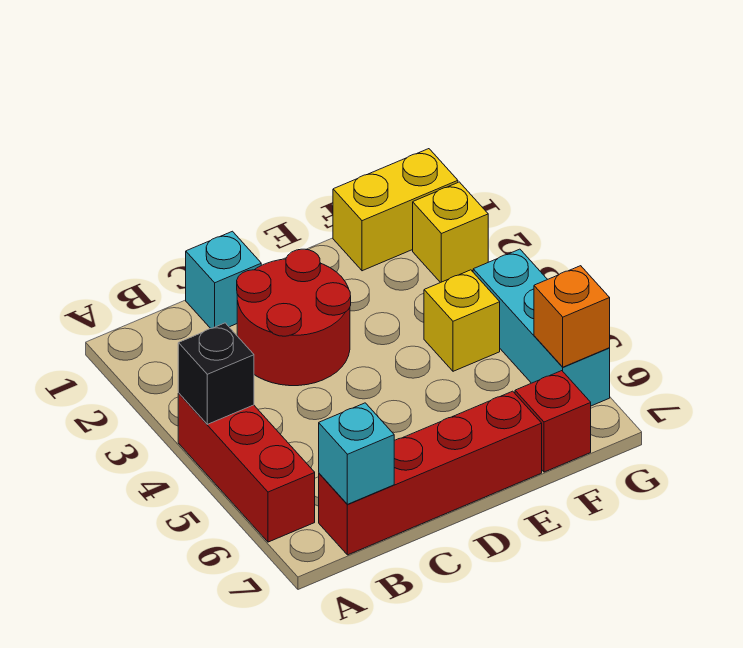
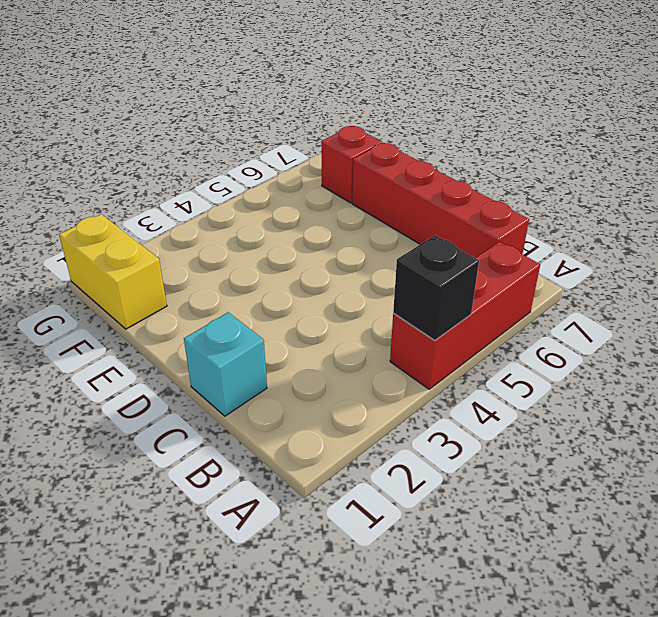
none -> red round brick C2:D3 level 1
none -> yellow brick F4 level 1
none -> yellow brick G2 level 1

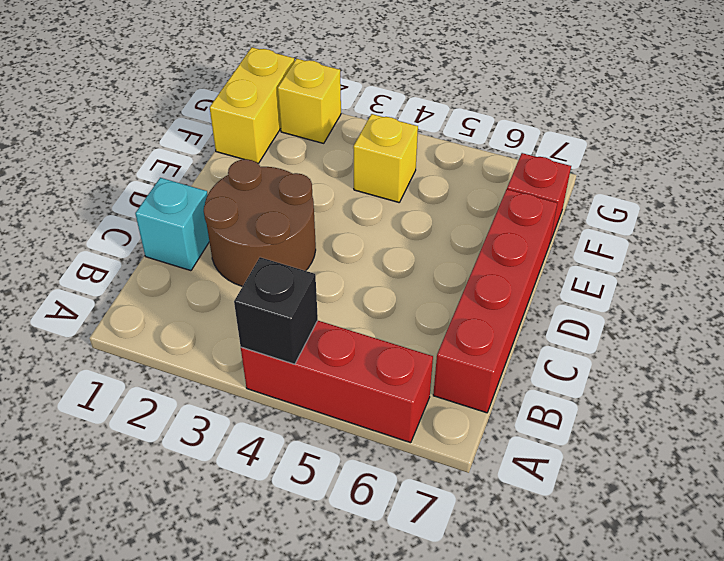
brown round brick C2:D3 level 1 -> red round brick C2:D3 level 1
none -> cyan brick G4:G6 level 1
none -> cyan brick B7 level 2
none -> orange brick G6 level 2

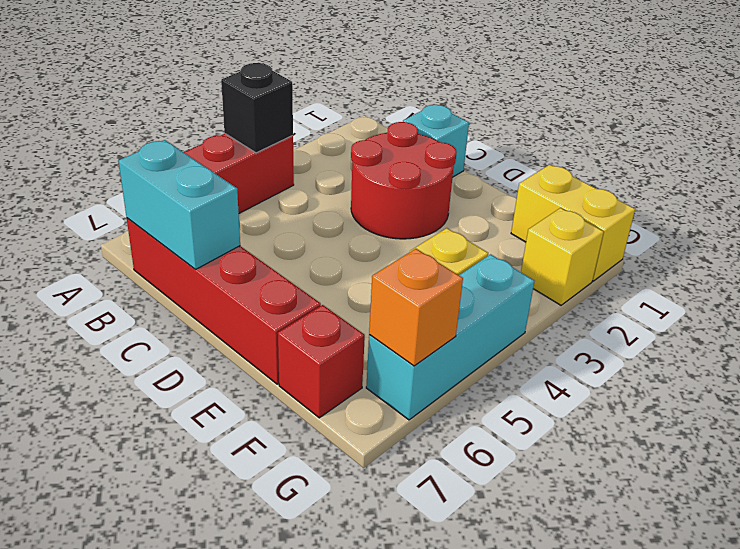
cyan brick B7:C7 level 2 -> cyan brick B7 level 2

